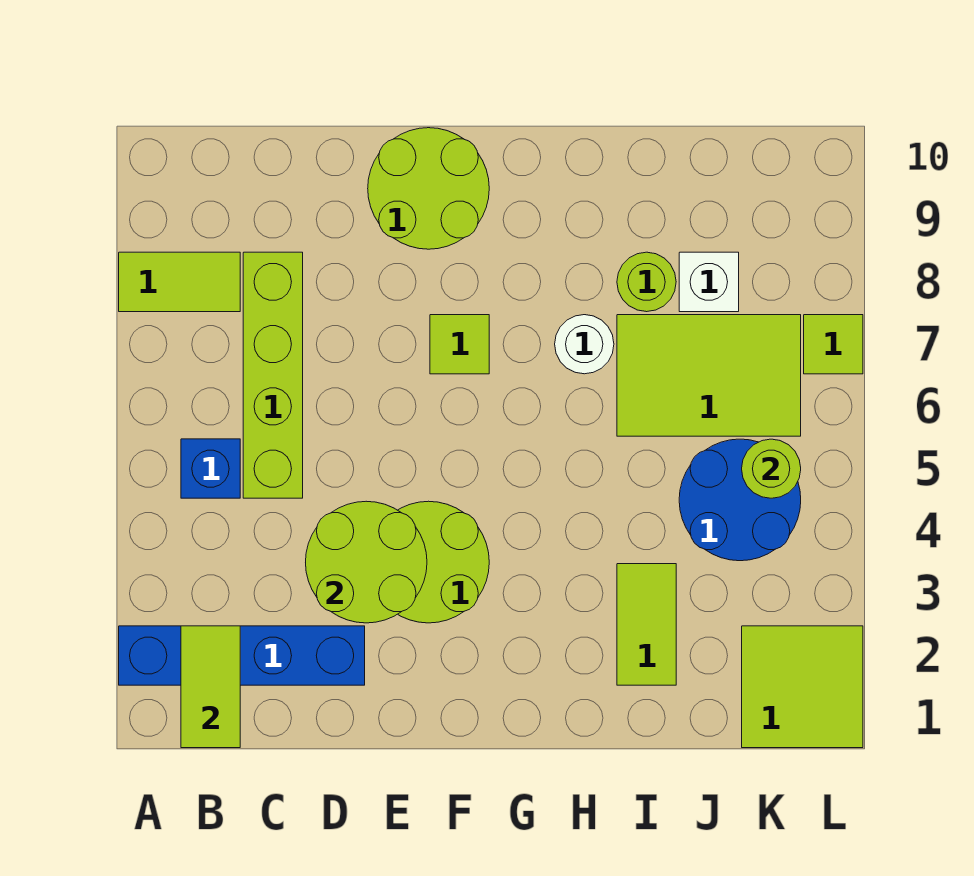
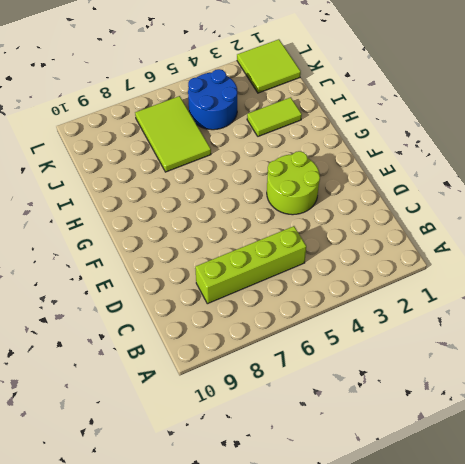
none -> blue brick A2:D2 level 1
none -> lime tile A8:B8 level 1
none -> blue brick B5 level 1

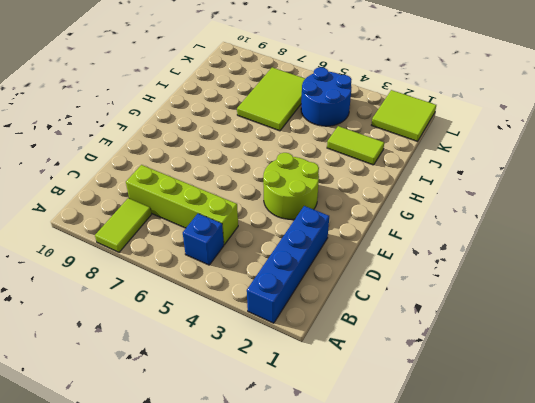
none -> lime round brick E9:F10 level 1
none -> lime tile F7 level 1
none -> white round brick H7 level 1

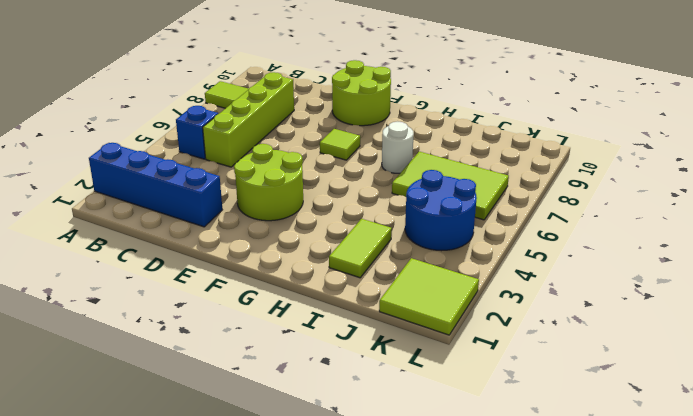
none -> lime round brick I8 level 1
none -> white brick J8 level 1
none -> lime tile L7 level 1

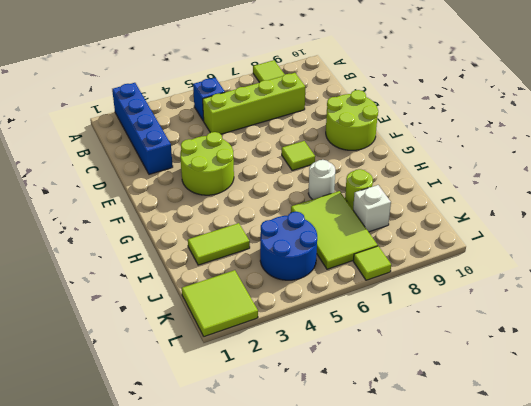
none -> lime tile B1:B2 level 2
none -> lime round brick D3:E4 level 2
none -> lime round brick K5 level 2

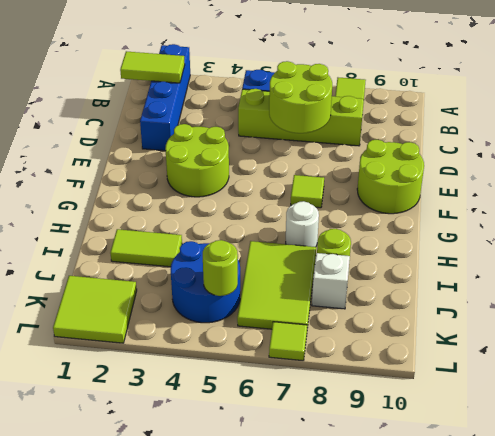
lime round brick C6:D7 level 2 -> lime round brick D3:E4 level 2

